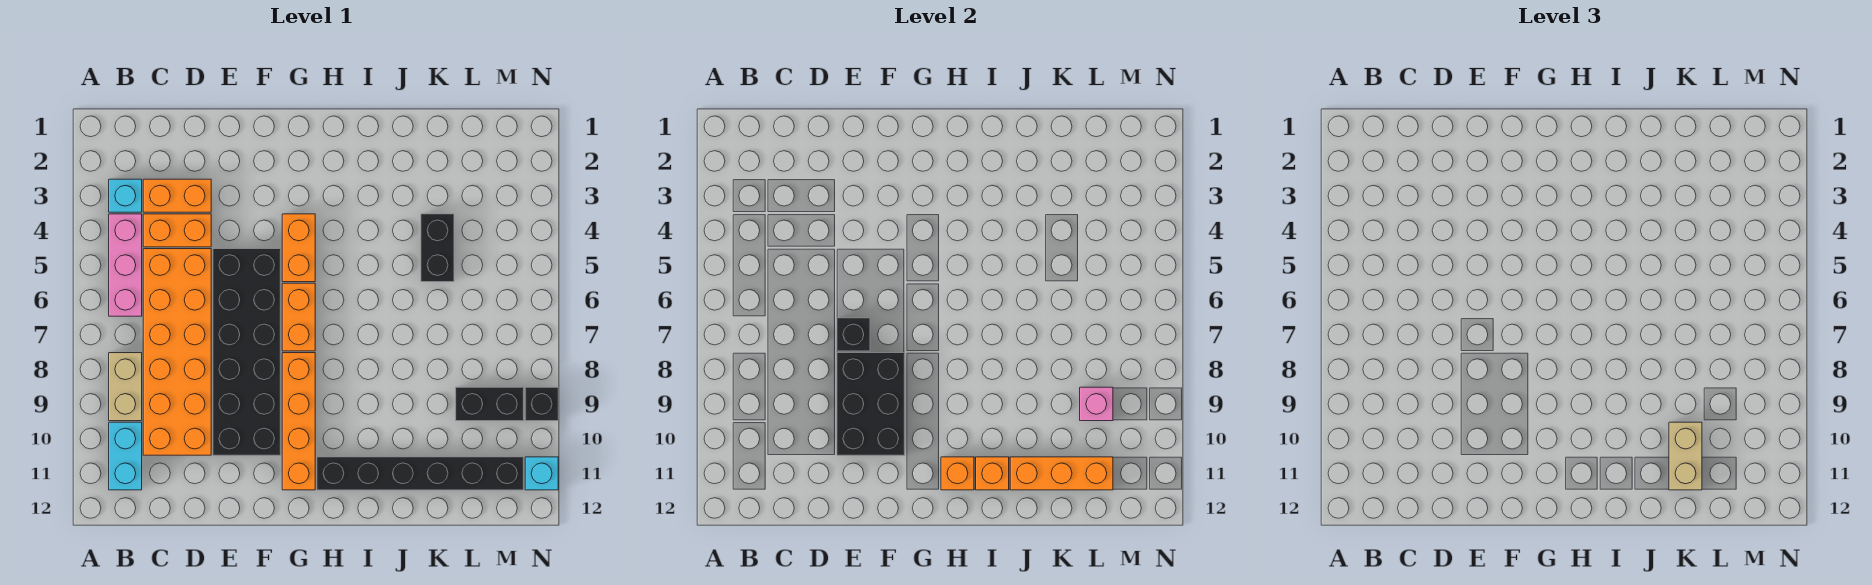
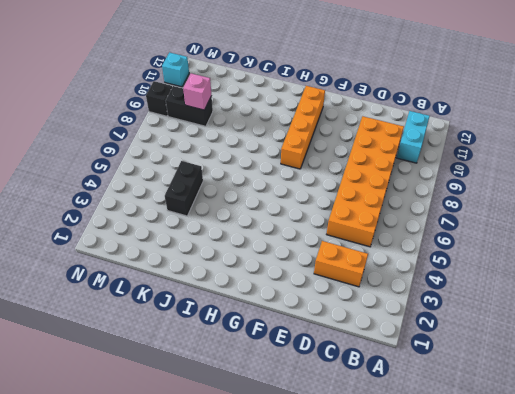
none -> cyan brick B3 level 1
none -> pink brick B4:B6 level 1
none -> tan brick B8:B9 level 1

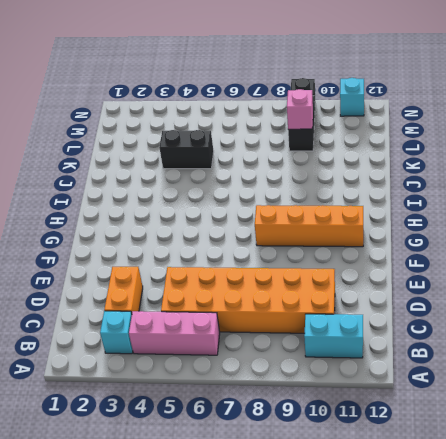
none -> tan brick B8:B9 level 1
none -> orange brick C4:D4 level 1
none -> black brick E5:F10 level 1

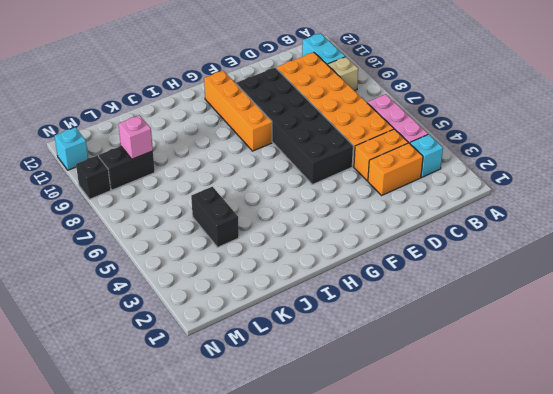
tan brick B9 level 1 -> tan brick B8:B9 level 1
none -> orange brick G4:G5 level 1
none -> orange brick G6:G7 level 1
none -> black brick H11:M11 level 1

